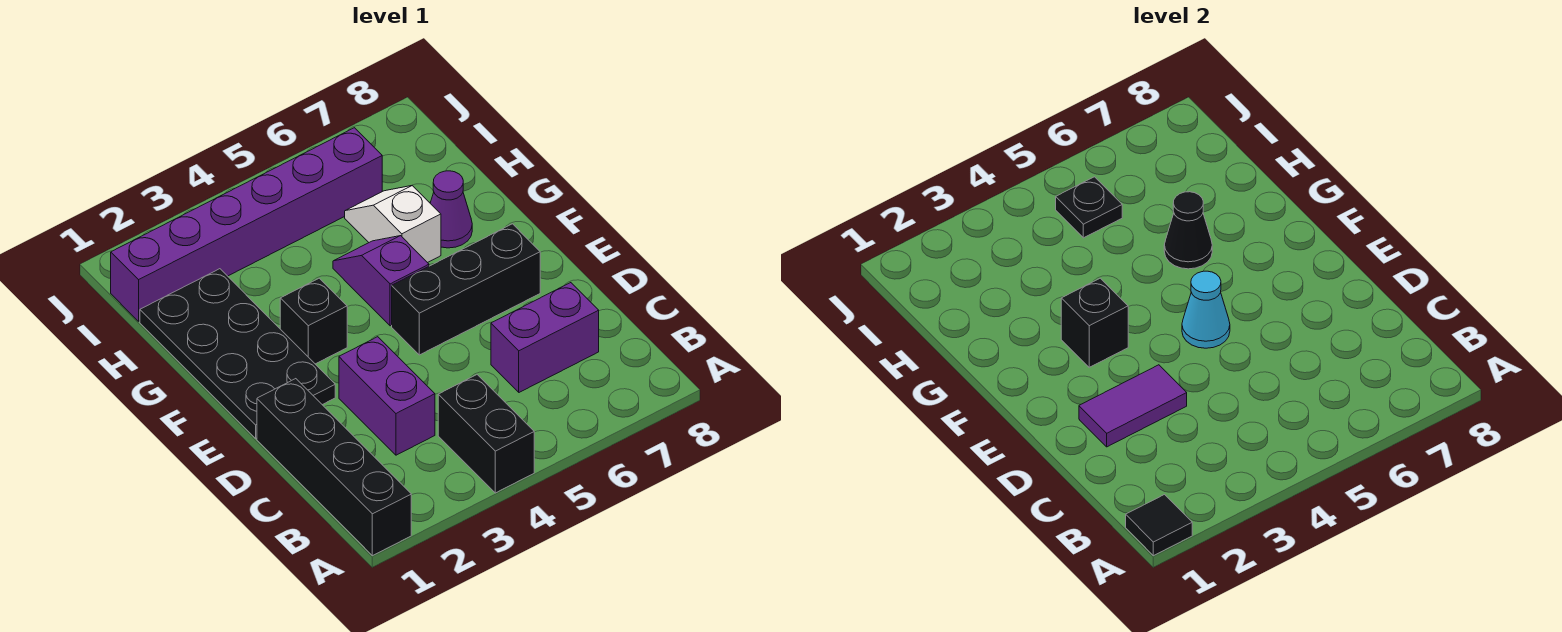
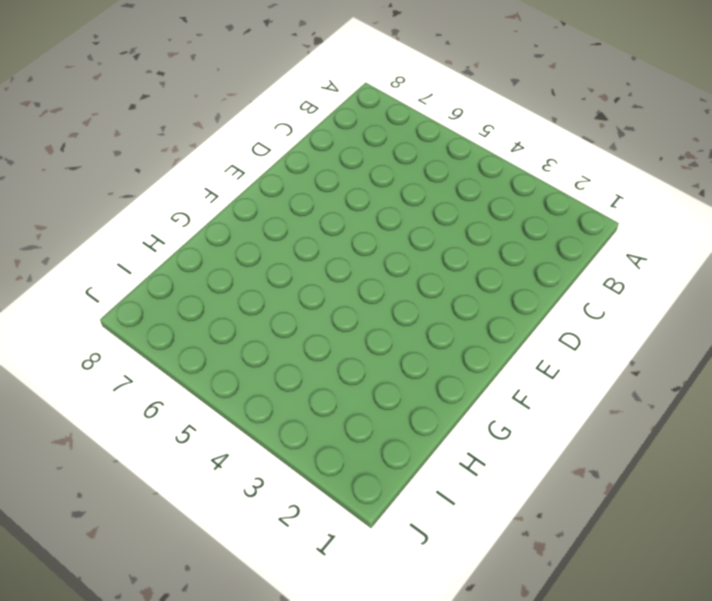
none -> black brick A1:D1 level 1
none -> black brick A4:B4 level 1
none -> purple brick C3:D3 level 1

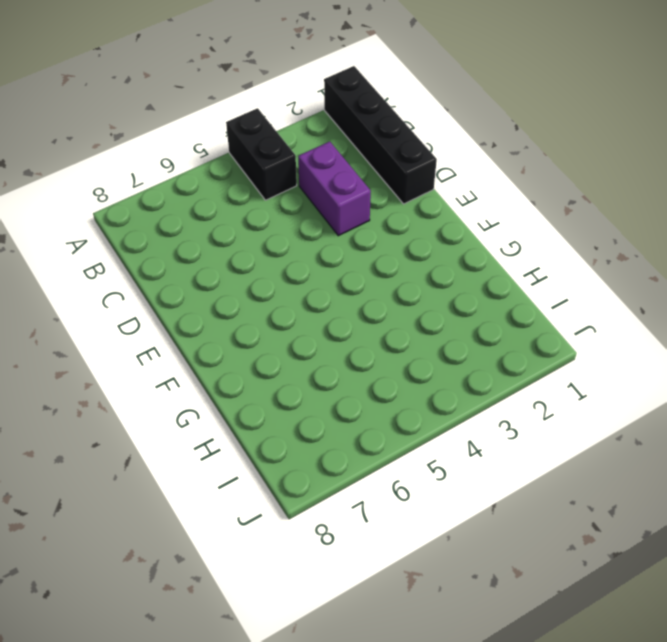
none -> purple brick C6:C7 level 1
none -> black plate E1:H2 level 1
none -> black brick E5:E7 level 1

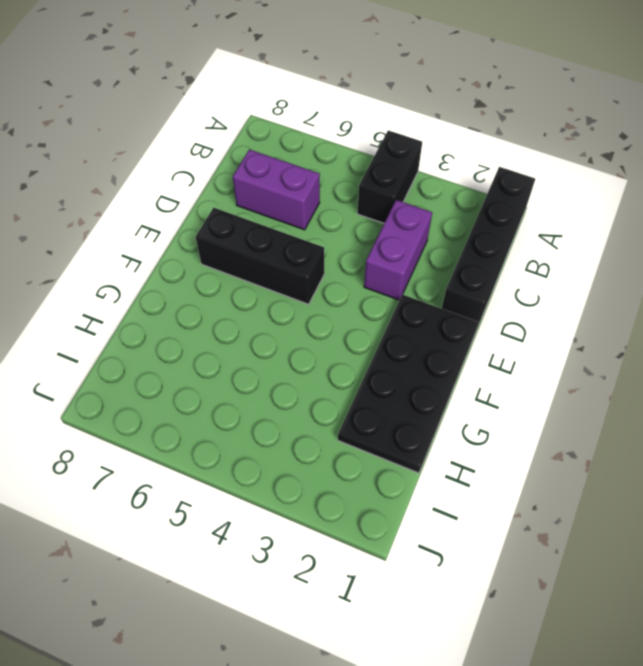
none -> black brick F3 level 1
none -> purple slope F5:G5 level 1 top F
none -> white slope G6:H6 level 1 top G

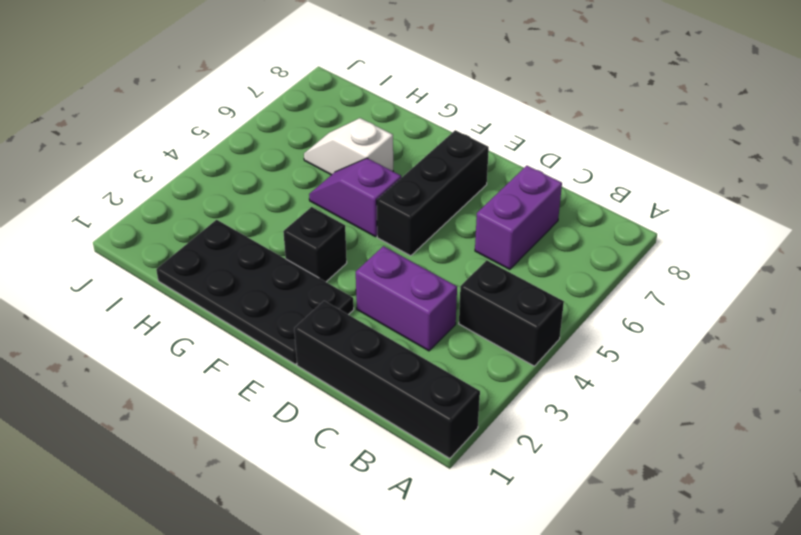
none -> purple cone G7 level 1
none -> purple brick I1:I6 level 1
none -> black tile A1 level 2

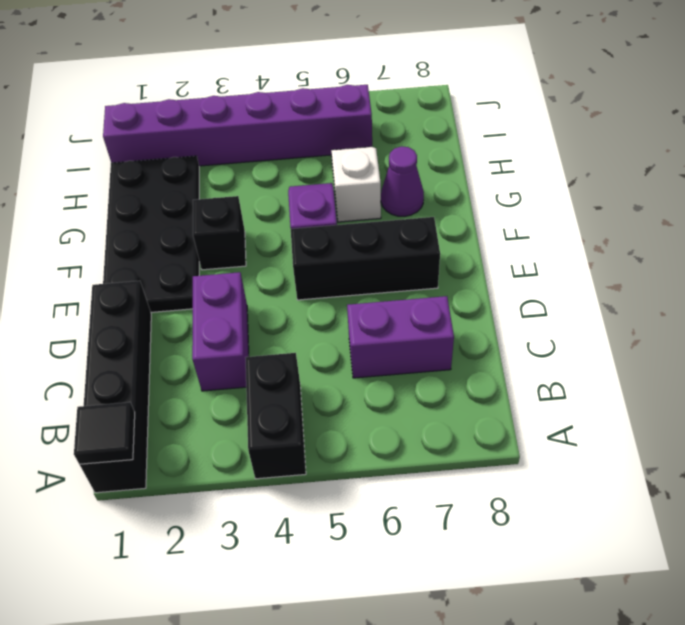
none -> purple tile D2:D3 level 2
none -> cyan cone E5 level 2
none -> black brick F3 level 2

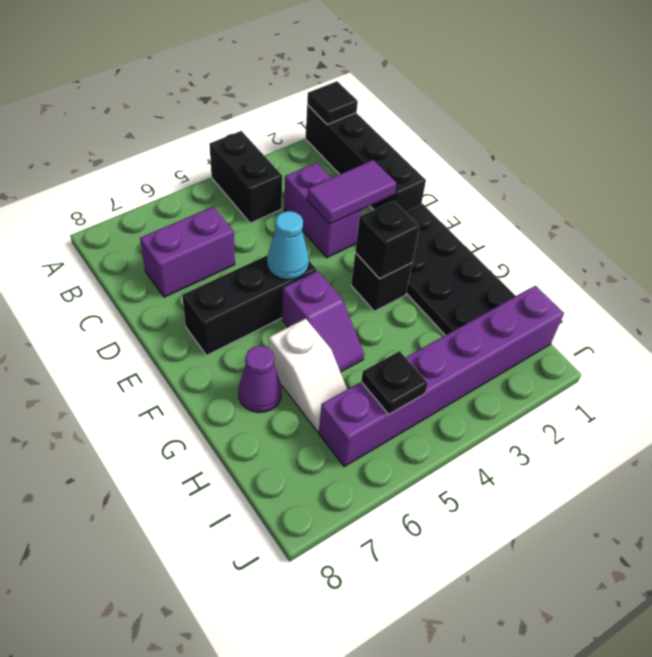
none -> black cone G6 level 2

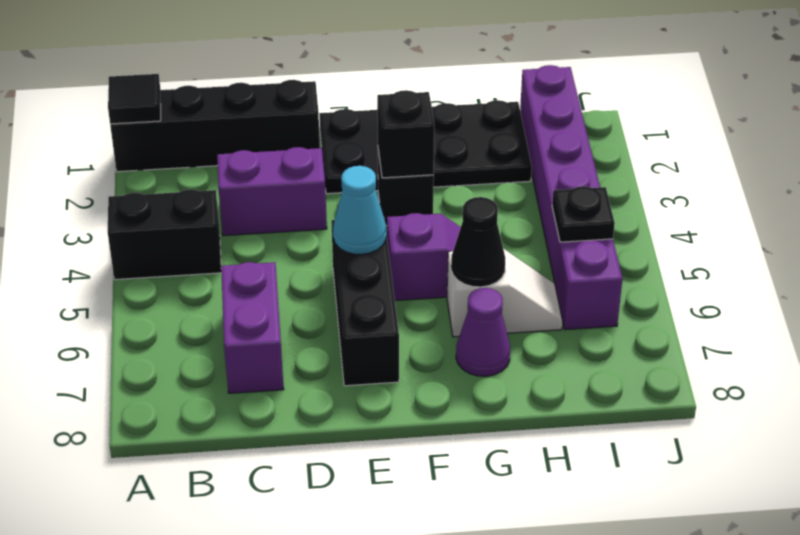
none -> purple tile D2:D3 level 2

